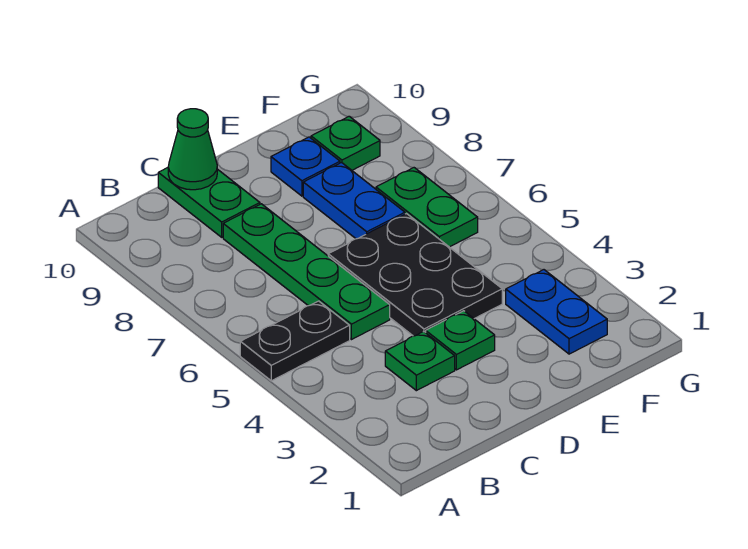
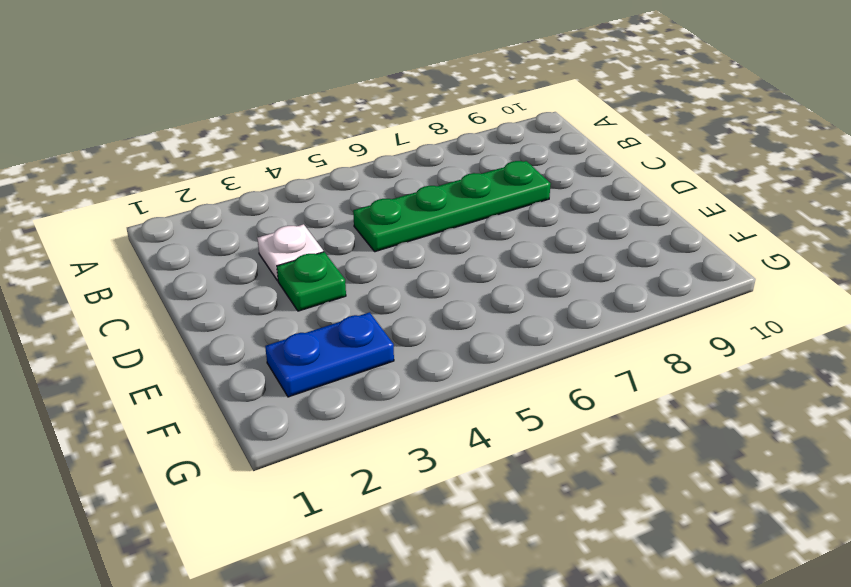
white plate C3 level 1 -> green plate C3 level 1
none -> black plate A5:B5 level 1
none -> green plate C9:C10 level 1
none -> black plate D4:E6 level 1

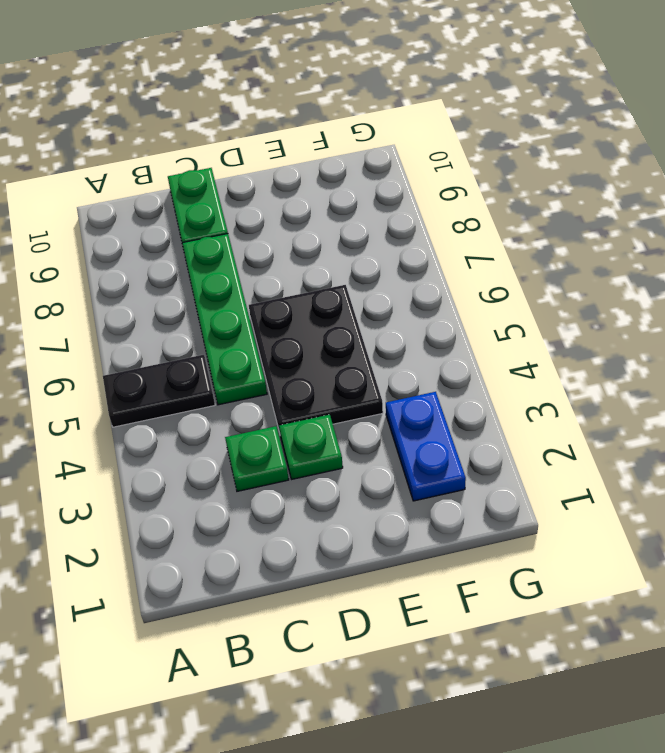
none -> blue plate E7:E8 level 1
none -> blue plate E9 level 1
none -> green plate F6:F7 level 1

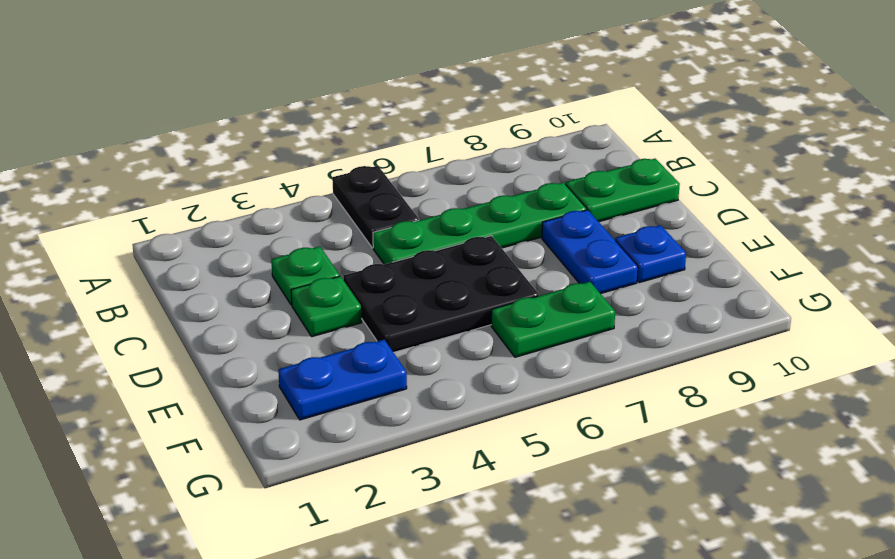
blue plate D8:E8 level 1 -> blue plate E7:E8 level 1
none -> green plate F9 level 1
none -> green cone C10 level 2

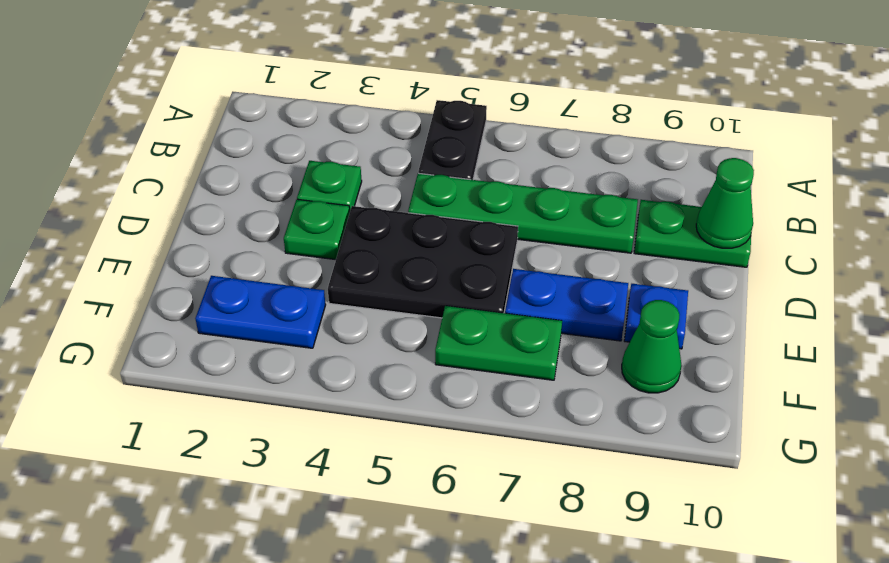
green cone F9 level 1 -> green plate F9 level 1

